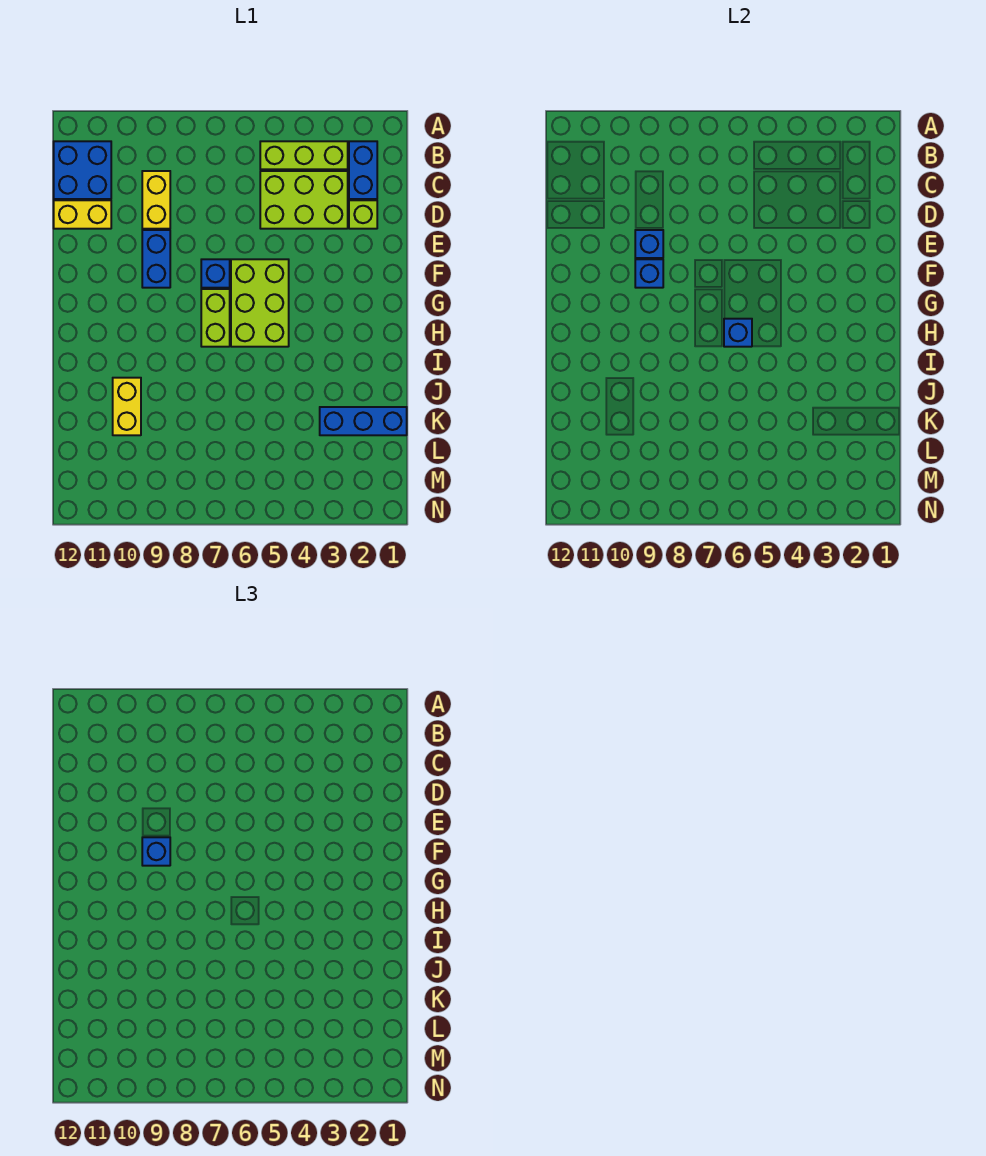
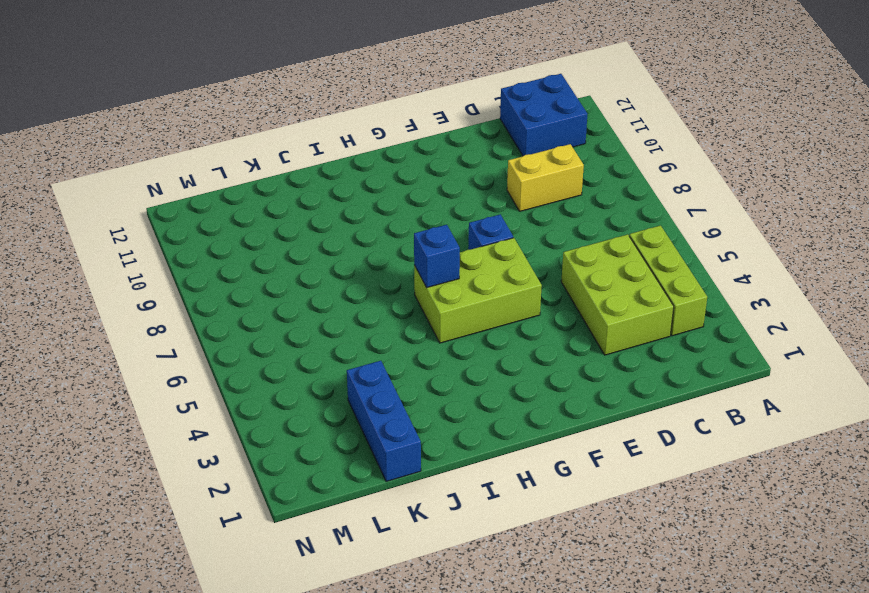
none -> blue brick B2:C2 level 1
none -> lime brick D2 level 1
none -> yellow brick D11:D12 level 1

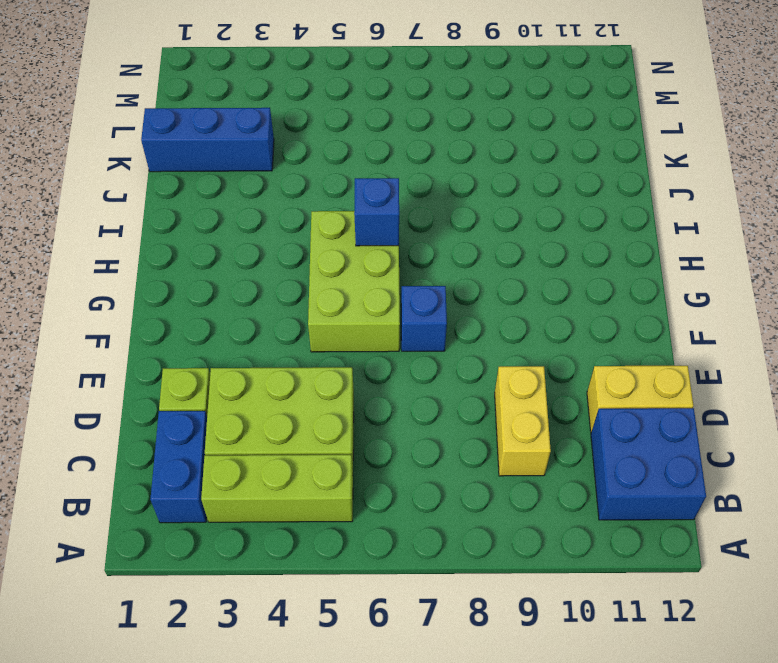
none -> blue brick E9:F9 level 1
none -> lime brick G7:H7 level 1
none -> yellow brick J10:K10 level 1

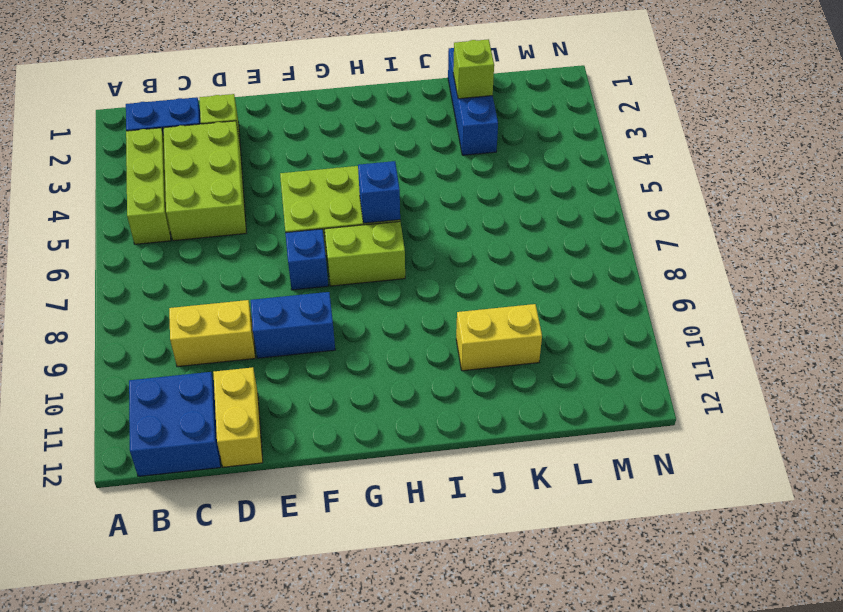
lime brick K2 level 2 -> none
none -> blue brick E9 level 2
none -> blue brick F9 level 2
none -> blue brick F9 level 3

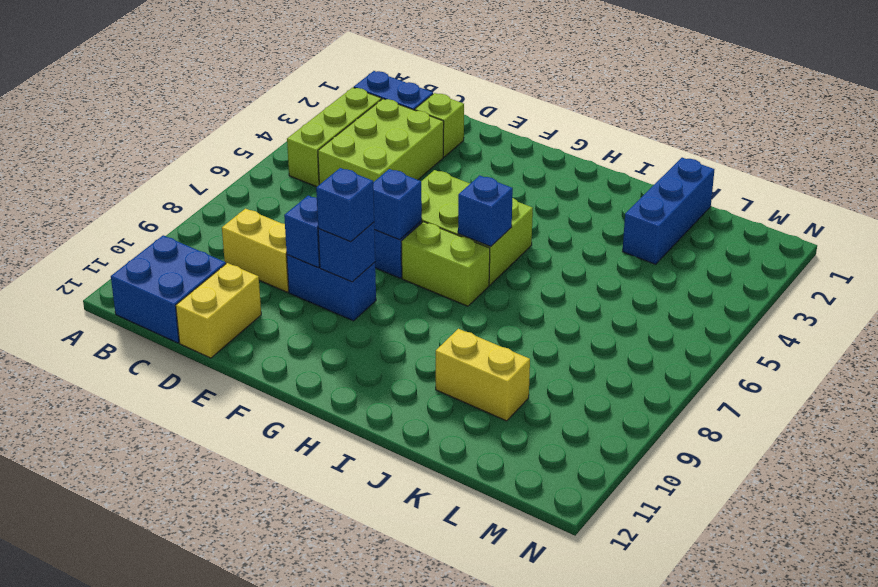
blue brick F7 level 2 -> none

